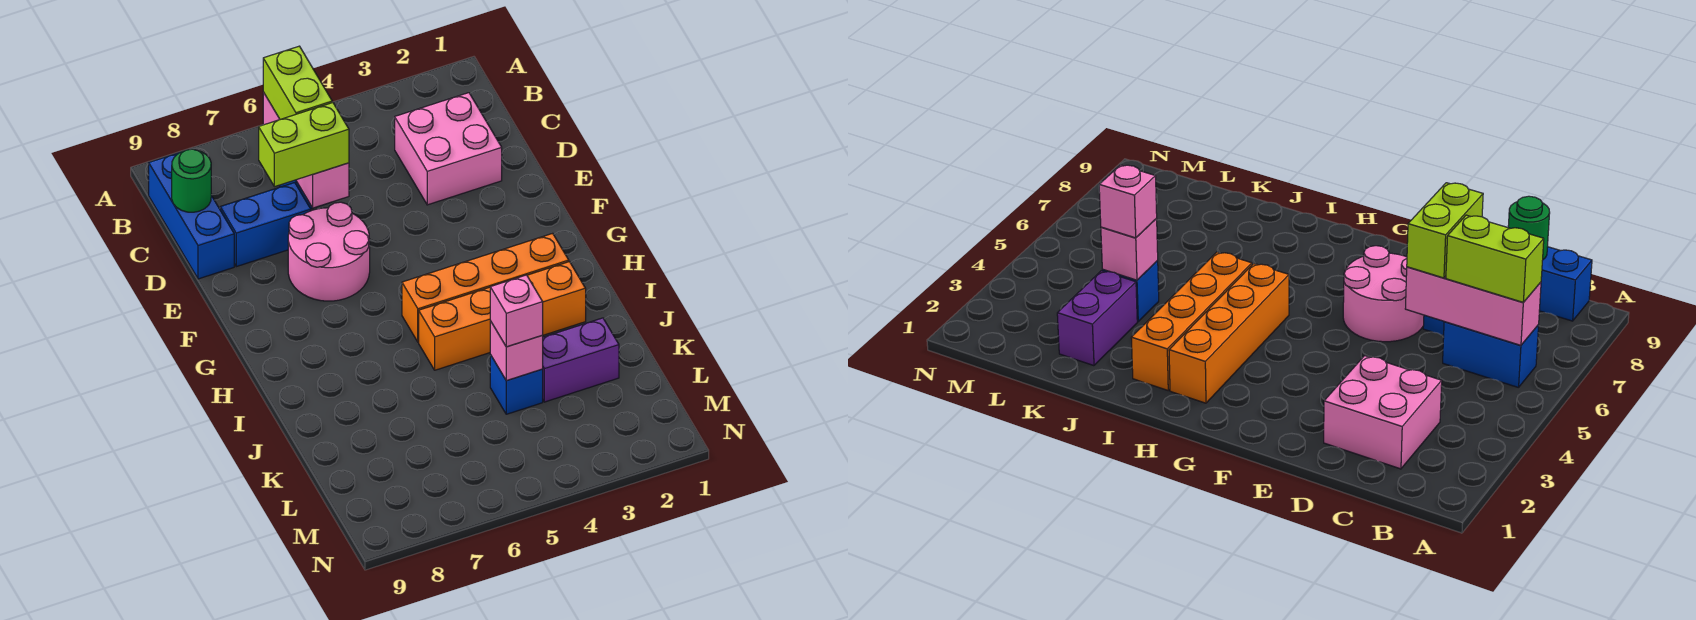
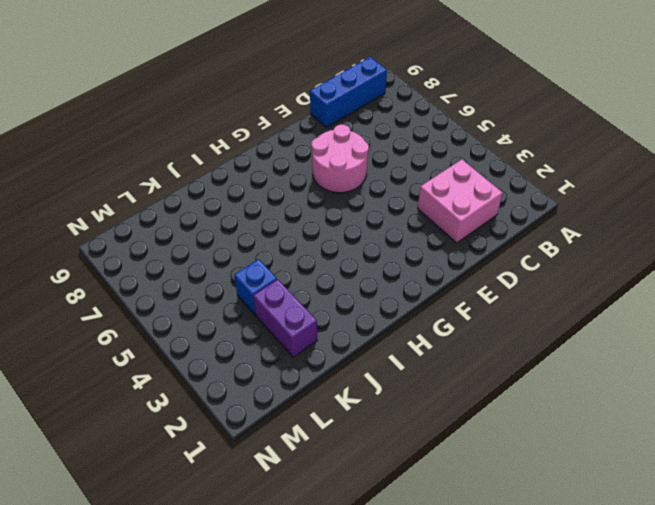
none -> blue brick B6:C6 level 1
none -> blue brick D7:D8 level 1
none -> orange brick H2:H5 level 1

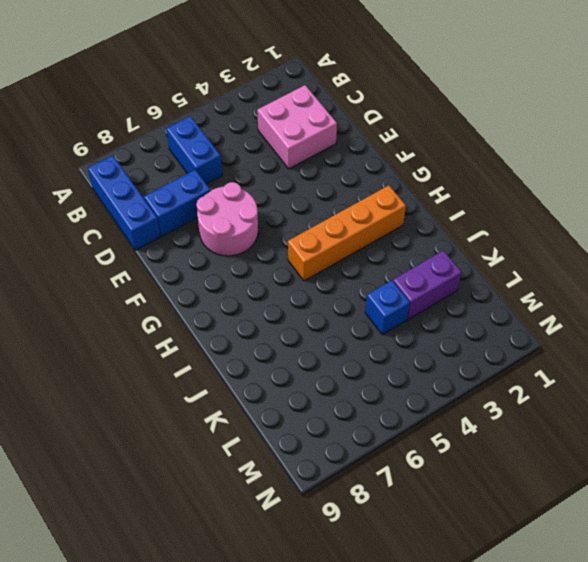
none -> orange brick I2:I5 level 1
none -> pink brick B6:D6 level 2
none -> green round brick C9 level 2

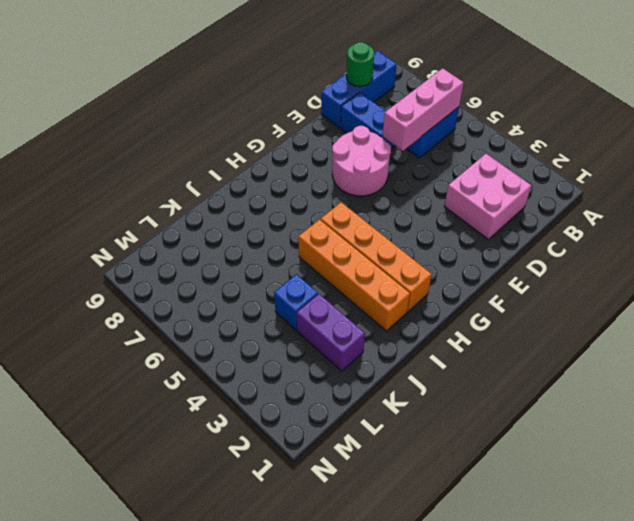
none -> pink brick K4 level 2
none -> lime brick B6:C6 level 3
none -> lime brick D6:D7 level 3

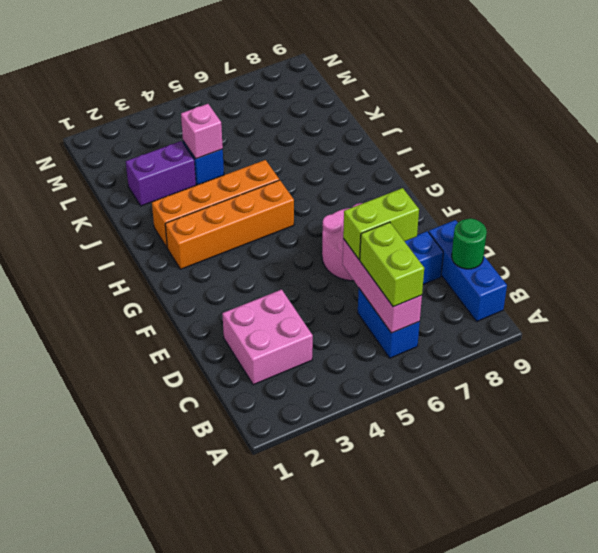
none -> pink brick K4 level 3

